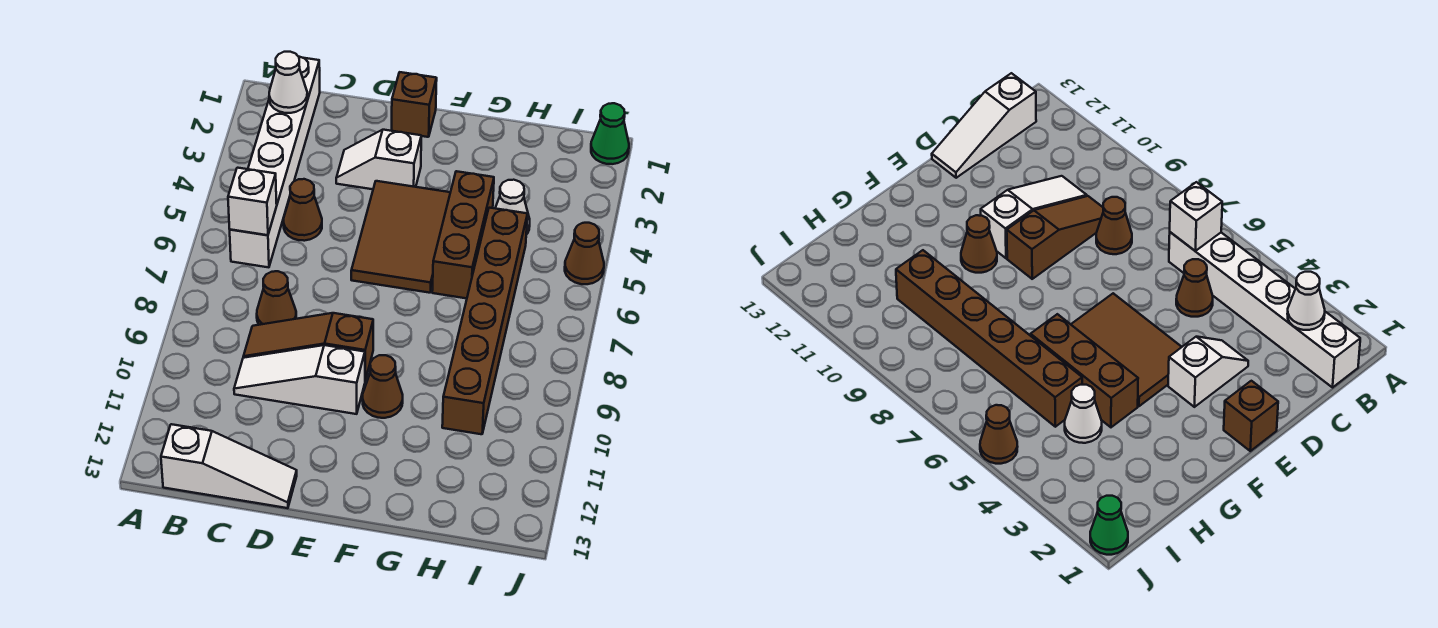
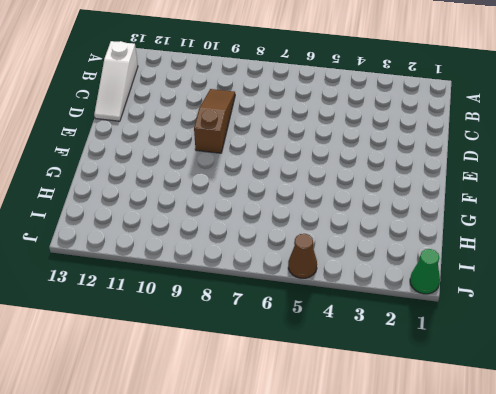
none -> white brick B1:B6 level 1
none -> brown cone C5 level 1
none -> brown cone C8 level 1

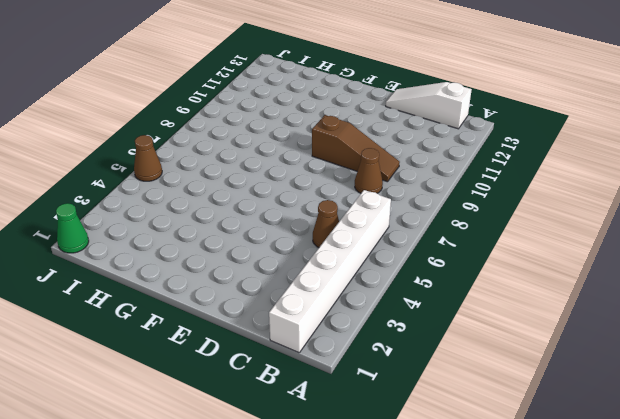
none -> white slope C10:E10 level 1 top E
none -> white slope D3:E3 level 1 top E
none -> brown brick E1 level 1

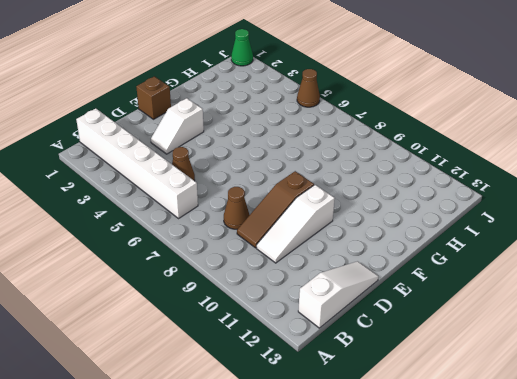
none -> brown tile E4:F6 level 1
none -> brown cone F10 level 1
none -> brown brick G4:G6 level 1

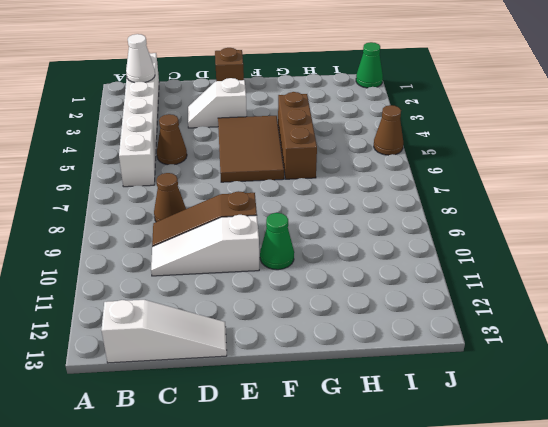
green cone F10 level 1 -> brown cone F10 level 1
none -> white cone H4 level 1
none -> brown brick H5:H10 level 1
none -> white brick B6 level 2

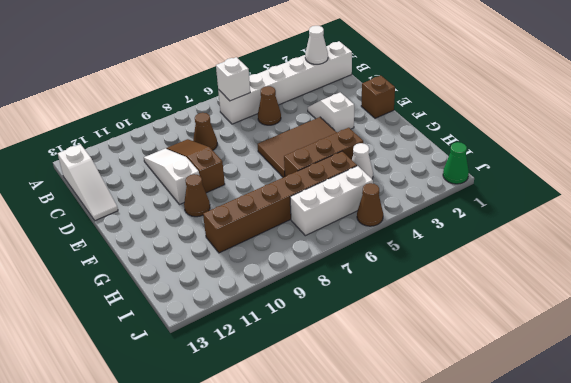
white brick I5:I7 level 1 -> none

